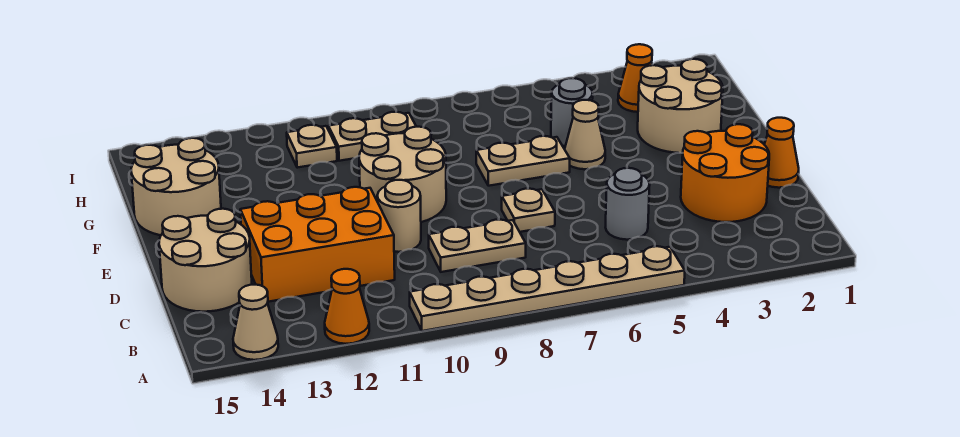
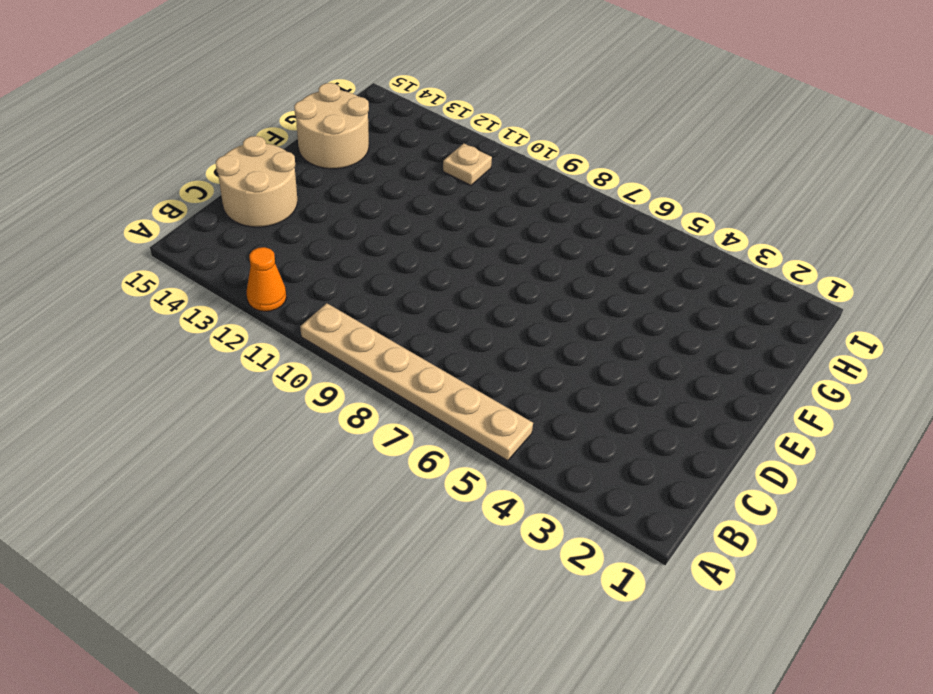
none -> tan cone A14 level 1
none -> orange round brick C2:D3 level 1
none -> grey round brick C5 level 1

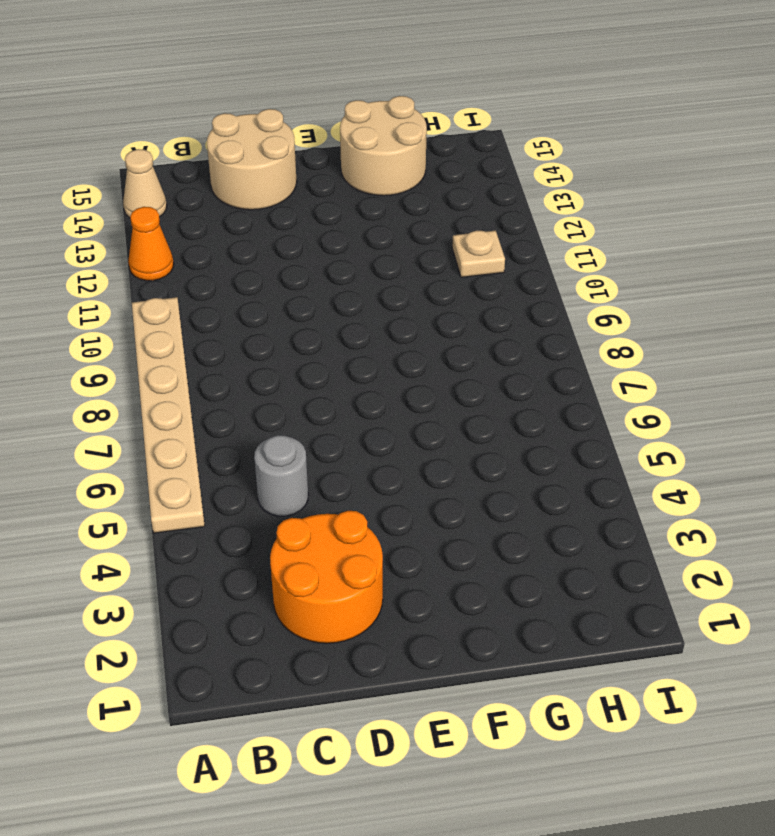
none -> tan plate C8:C9 level 1
none -> orange brick C11:D13 level 1
none -> orange cone D1 level 1

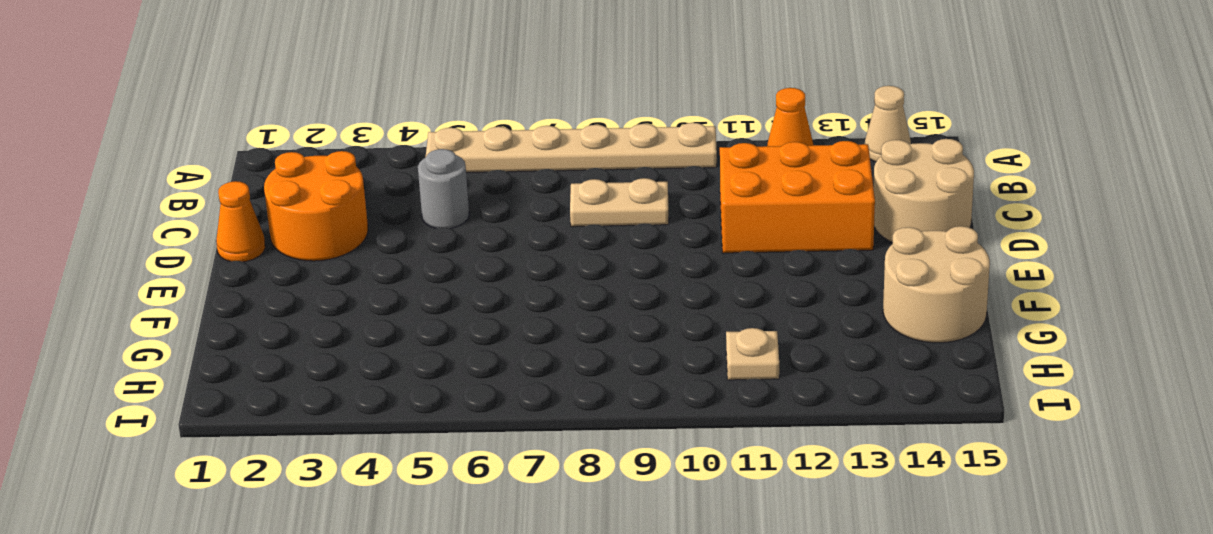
none -> tan plate D7 level 1
none -> tan round brick D10 level 1
none -> tan round brick E9:F10 level 1

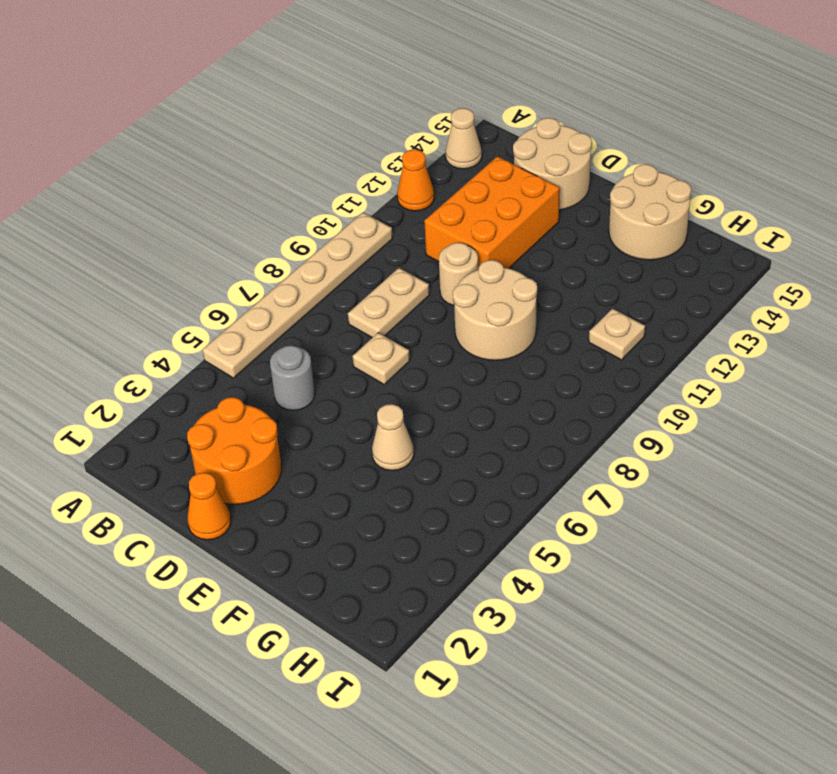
none -> tan round brick F2:G3 level 1
none -> tan plate F6:F7 level 1
none -> grey round brick G5 level 1

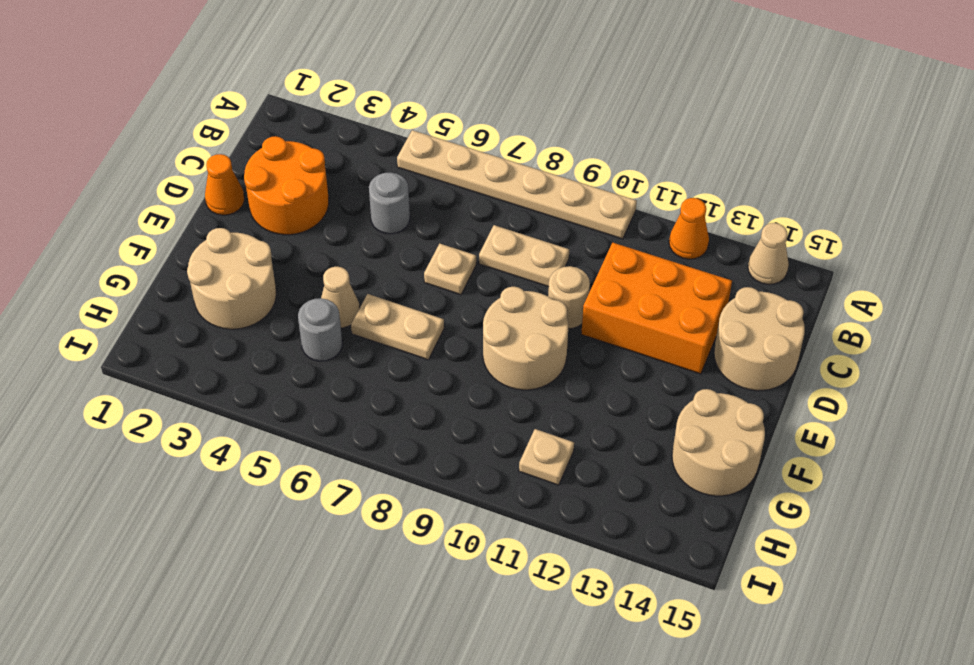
none -> orange cone H3 level 1
none -> tan plate H9:H10 level 1

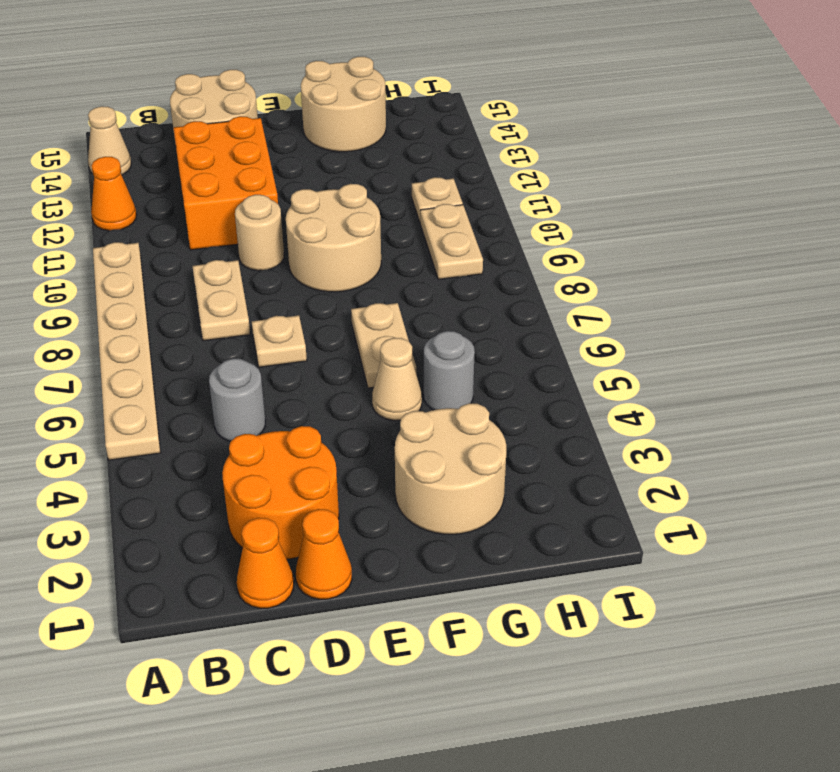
orange cone C1 level 1 -> orange cone H3 level 1

